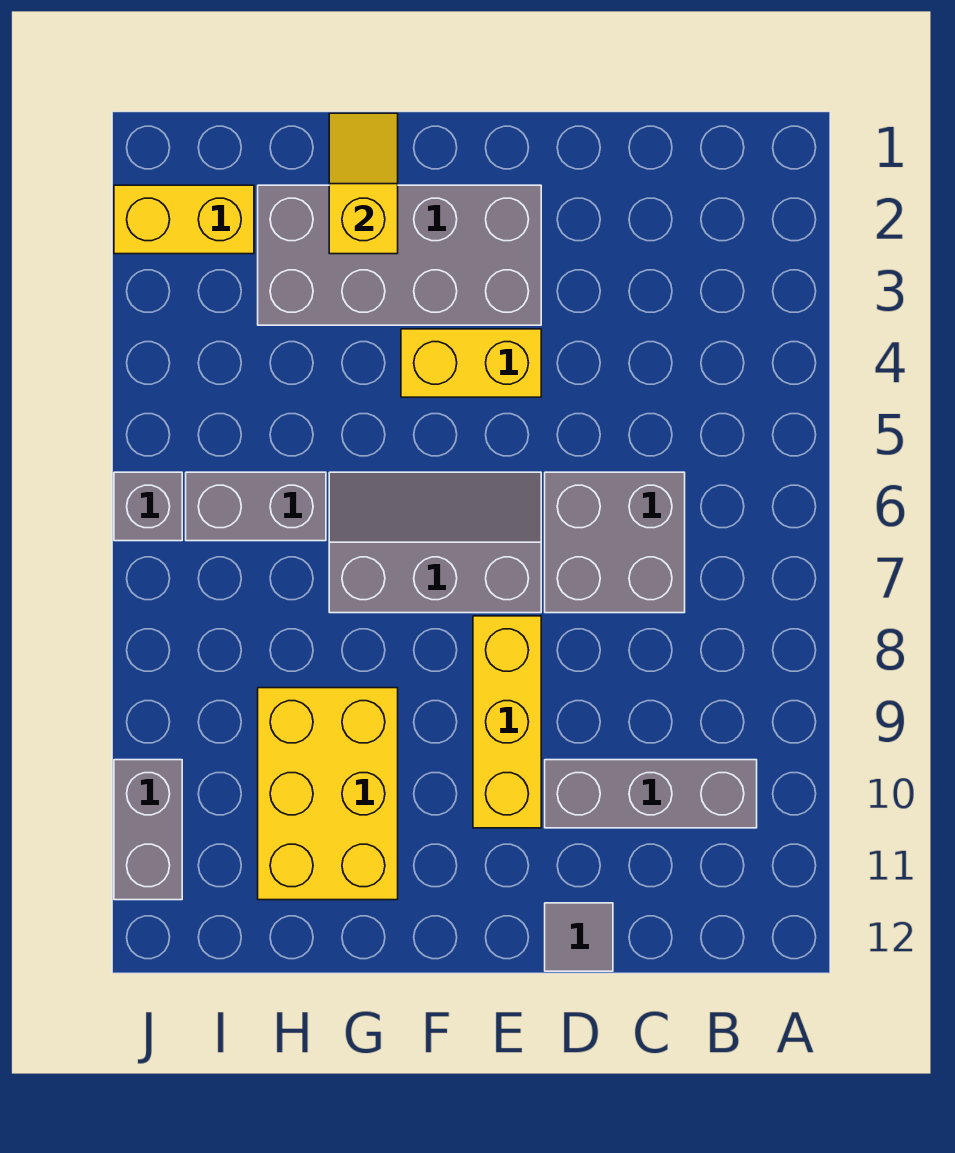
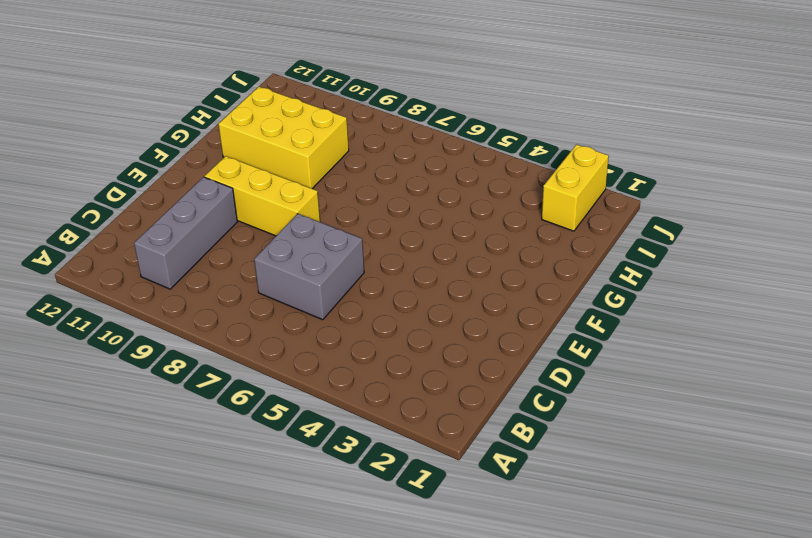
none -> grey tile D12 level 1
none -> grey brick E2:H3 level 1
none -> yellow brick E4:F4 level 1

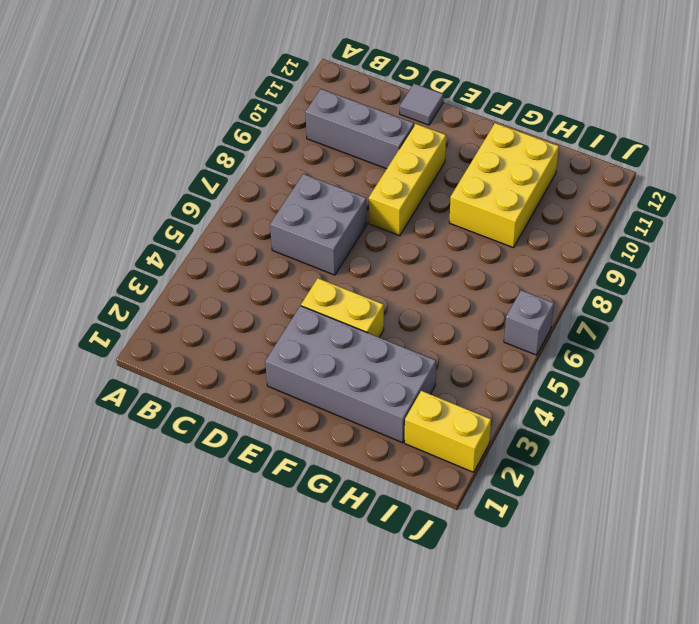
none -> grey slope E6:G7 level 1 top 7
none -> grey brick H6:I6 level 1
none -> grey brick J10:J11 level 1

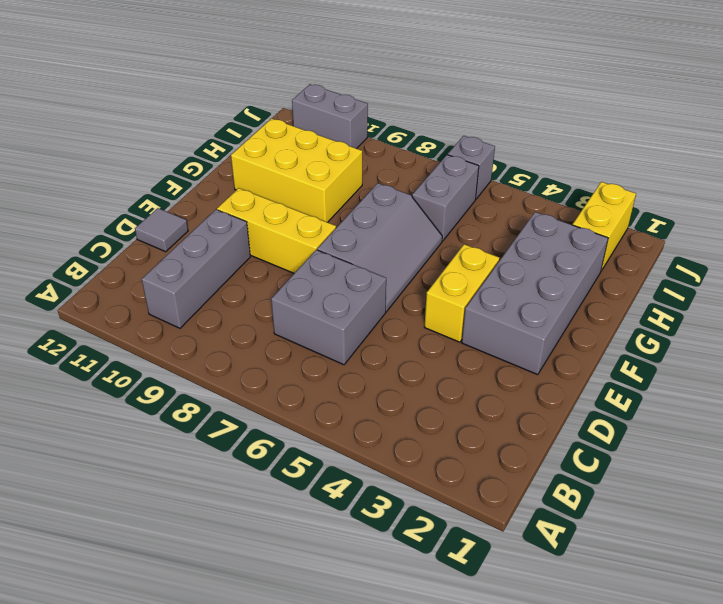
none -> yellow slope G1:G2 level 2 top 2

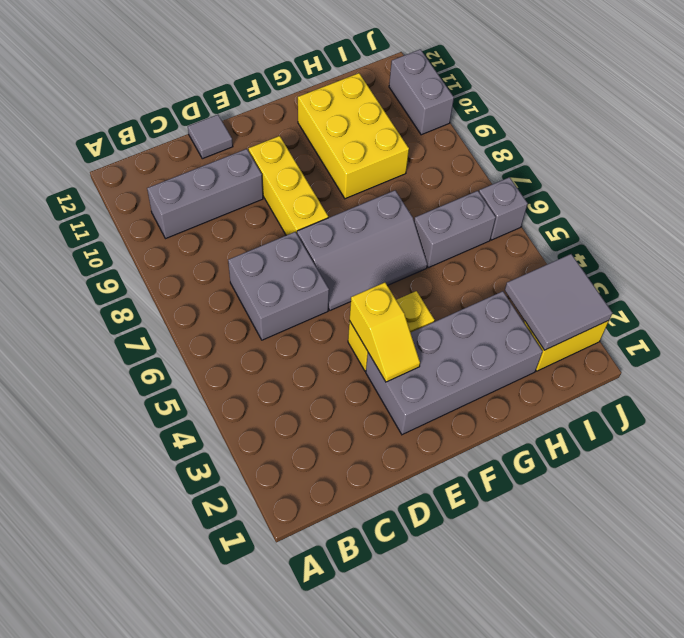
yellow slope E3:E4 level 2 top 4 -> yellow slope G1:G2 level 2 top 2
grey tile I2:J3 level 2 -> none

